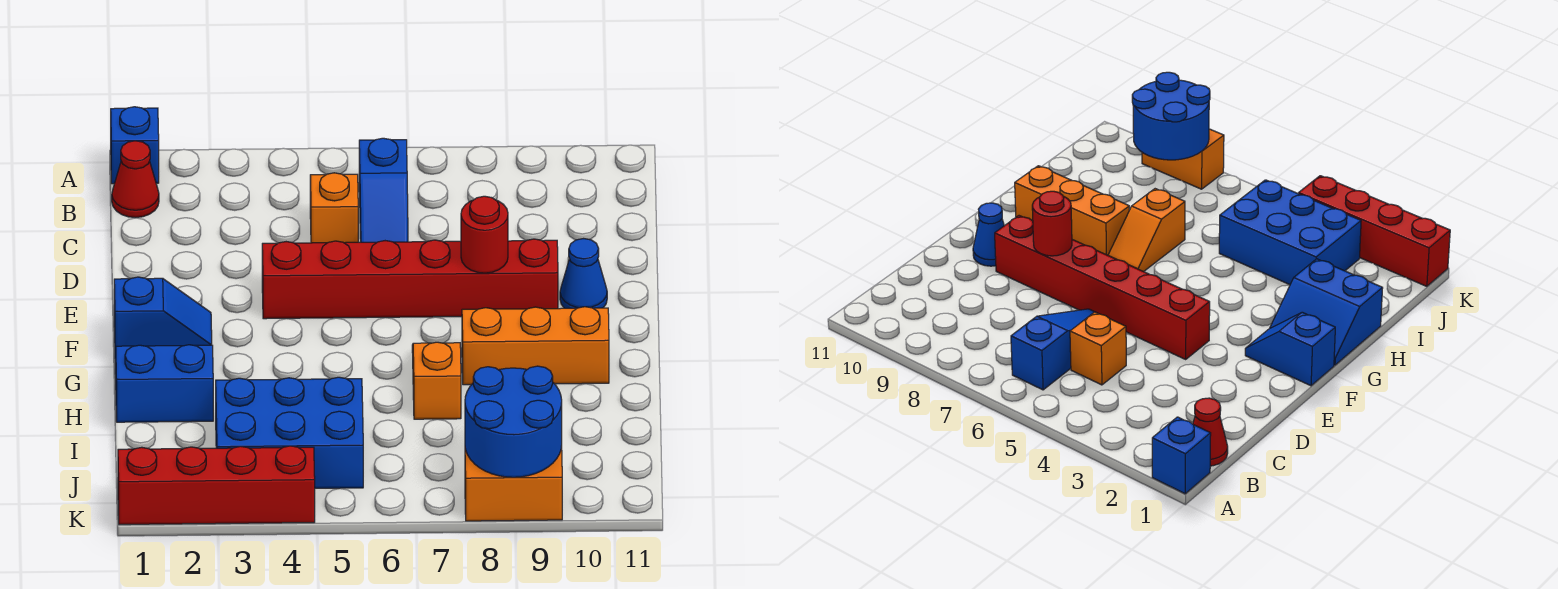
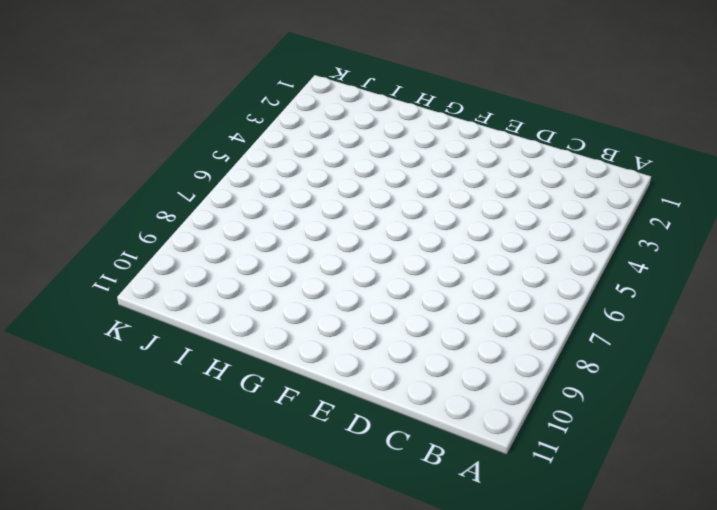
none -> blue brick A1 level 1
none -> red cone B1 level 1
none -> blue slope B6:D6 level 1 top B

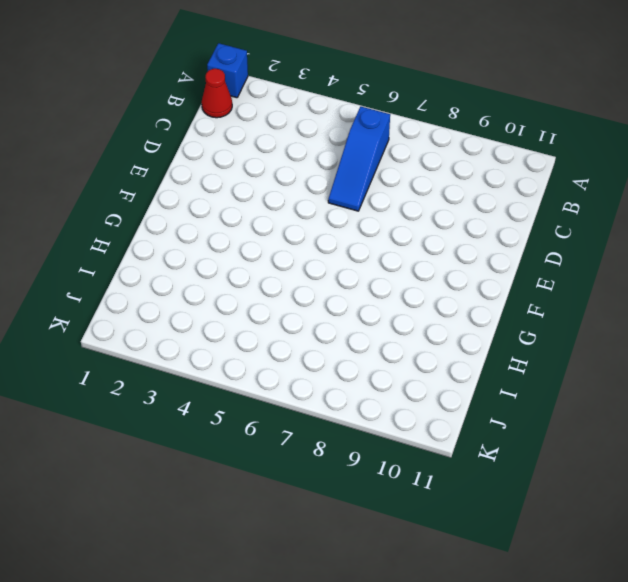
none -> orange brick C5 level 1
none -> red brick E4:E9 level 1
none -> blue cone E10 level 1

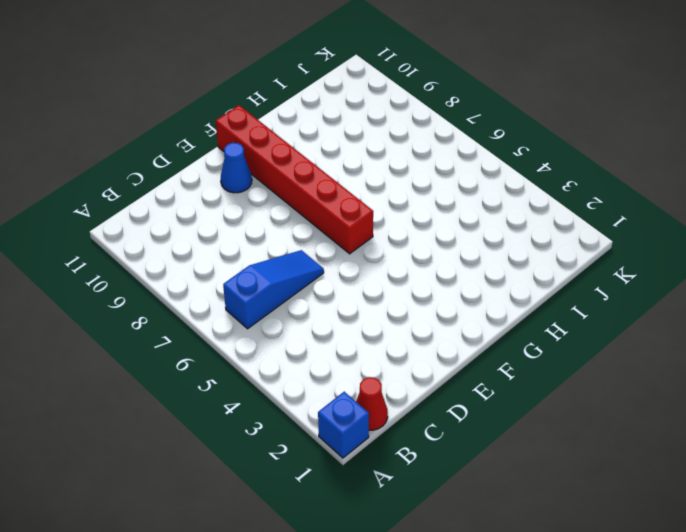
red brick F6:F11 level 1 -> red brick E4:E9 level 1
none -> orange brick C5 level 1
none -> blue slope F1:F2 level 1 top 1
none -> blue slope G1:H2 level 1 top H

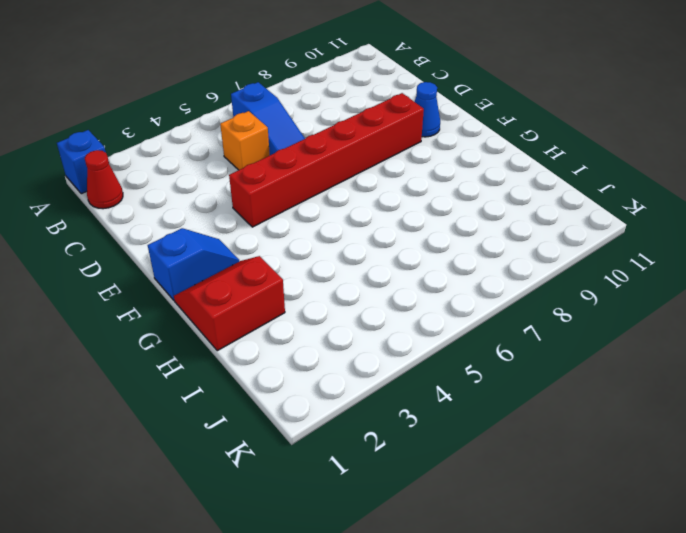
red slope G1:H2 level 1 top H -> blue slope G1:H2 level 1 top H
none -> orange slope G7:H7 level 1 top H
none -> orange brick G8:G10 level 1
none -> blue brick I3:J5 level 1

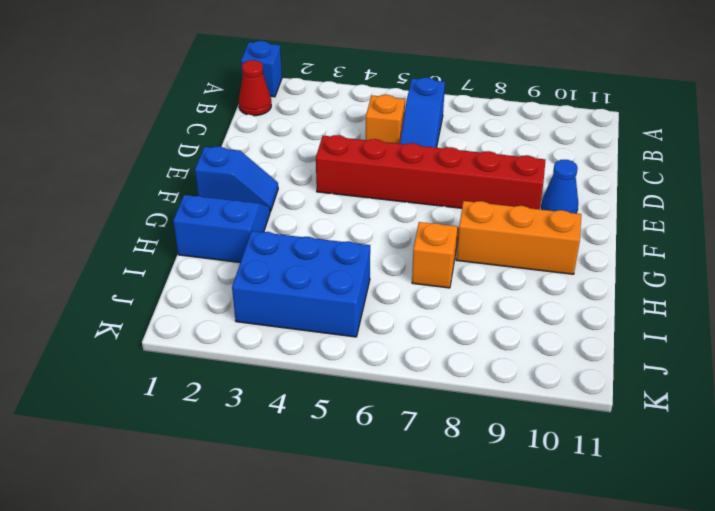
none -> red brick K1:K4 level 1
none -> orange brick K8:K9 level 1
none -> red round brick E8 level 2

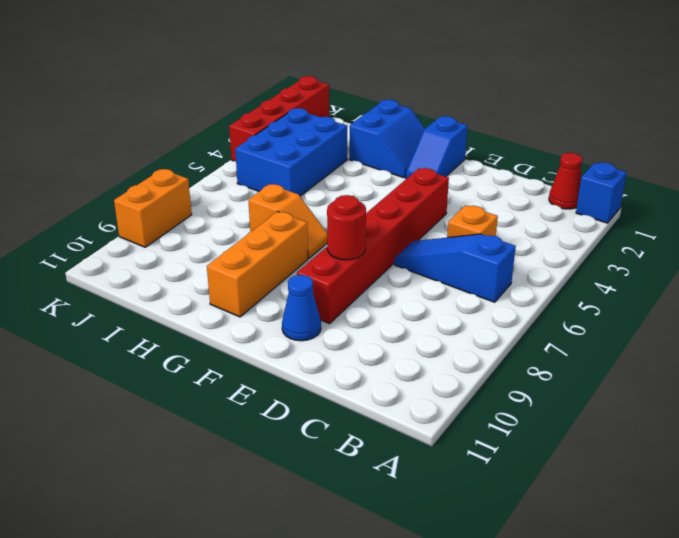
none -> blue round brick J8:K9 level 2

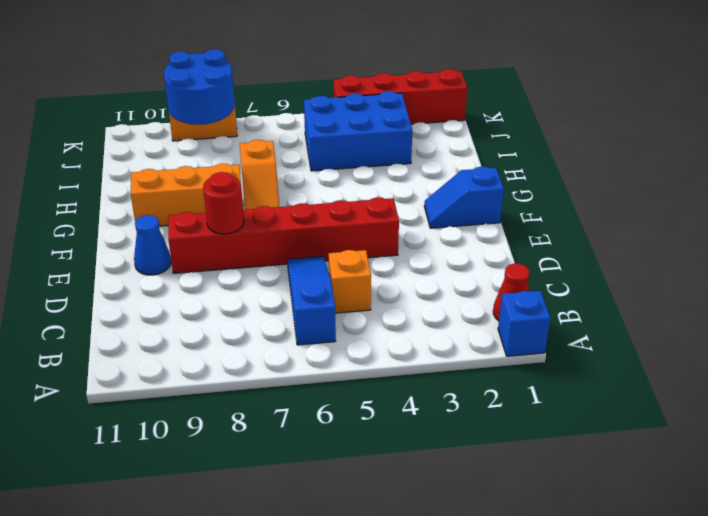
none -> blue slope G1:H2 level 1 top H

